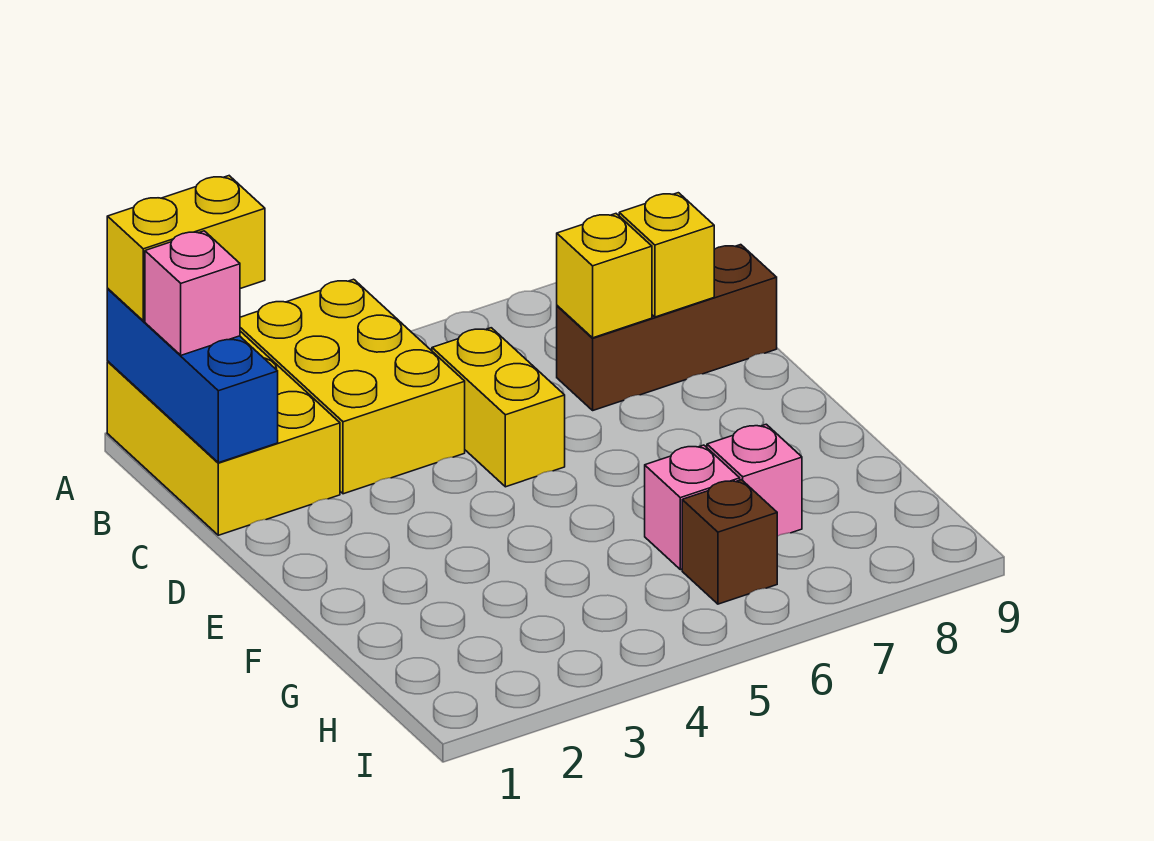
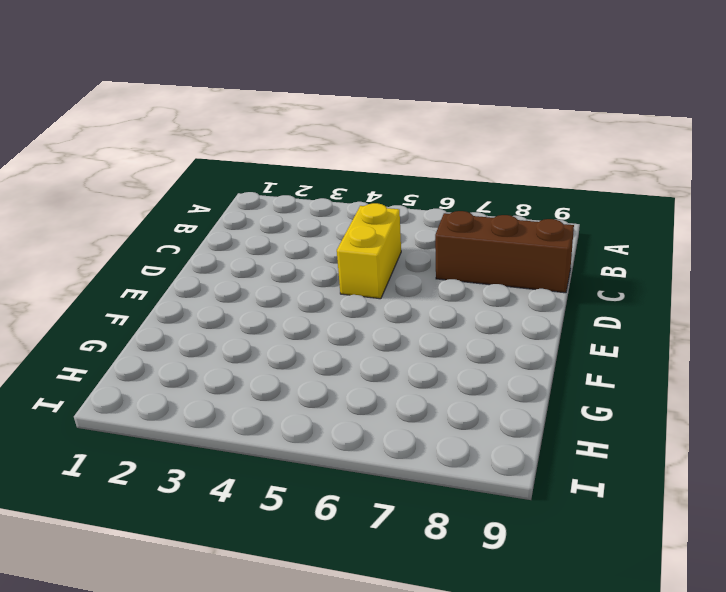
none -> yellow brick A1:C2 level 1
none -> yellow brick A3:C4 level 1
none -> pink brick G6 level 1

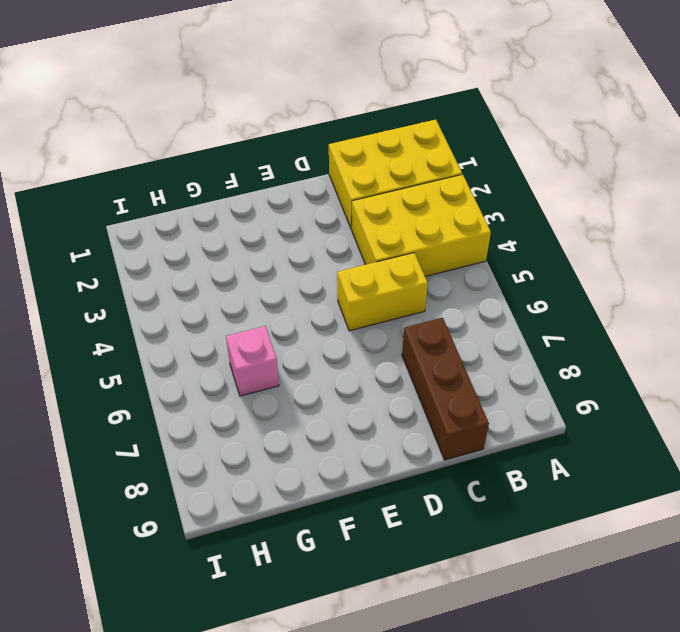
none -> pink brick G7 level 1
none -> brown brick H6 level 1
none -> blue brick A1:C1 level 2

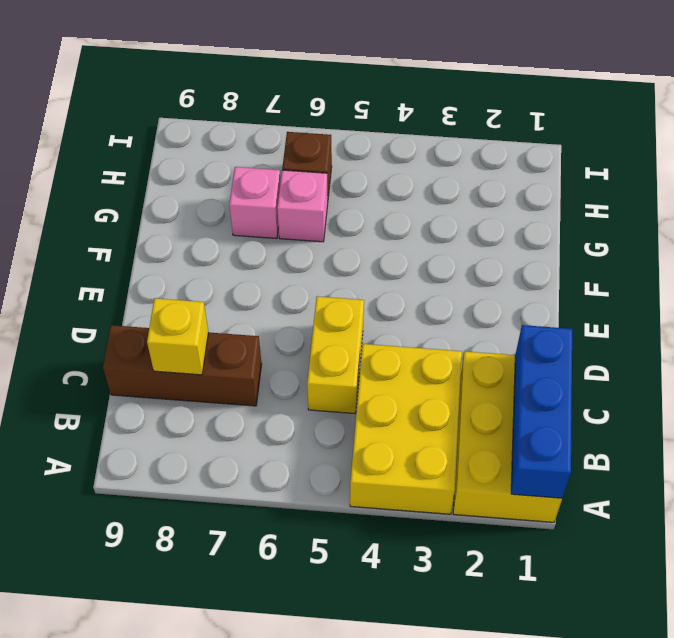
none -> yellow brick C7 level 2
none -> yellow brick A1:A2 level 3
none -> pink brick B1 level 3

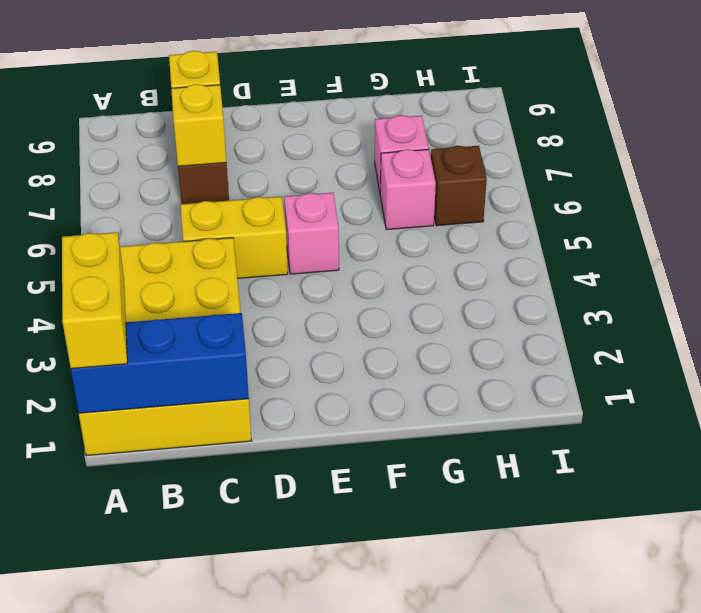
pink brick E5 level 1 -> pink brick B1 level 3

